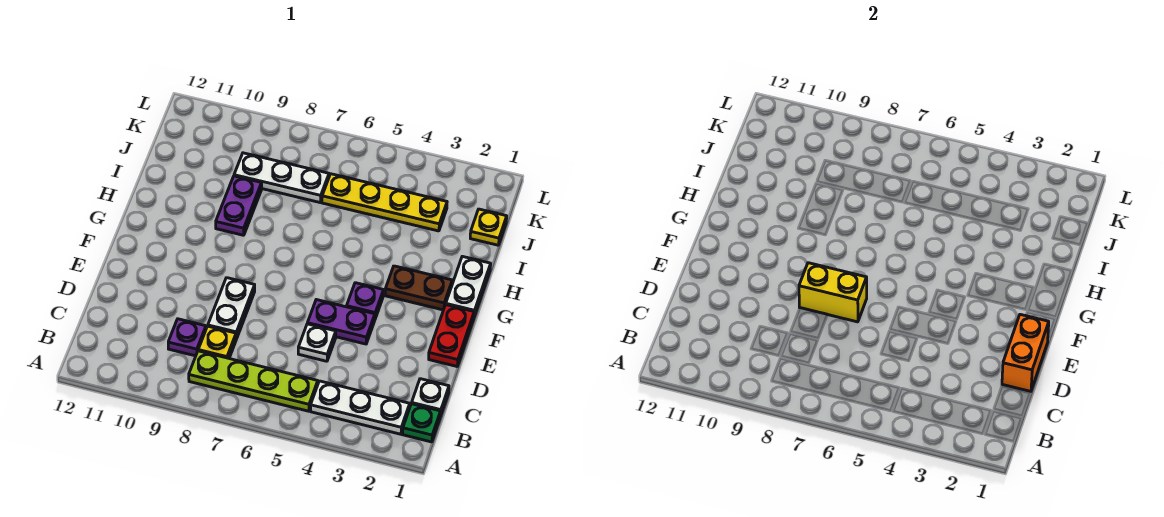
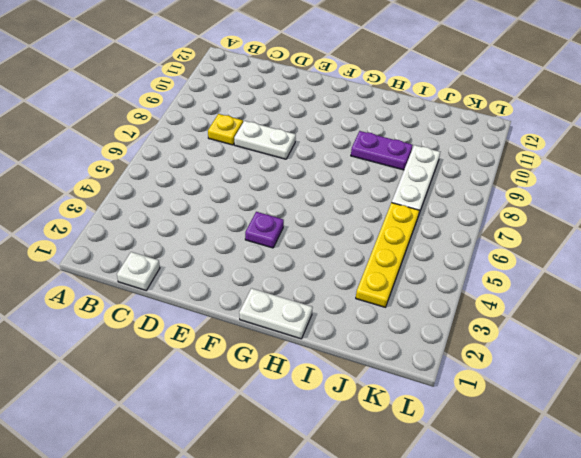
none -> green plate B1 level 1
none -> white plate B2:B4 level 1
none -> lime plate B5:B8 level 1

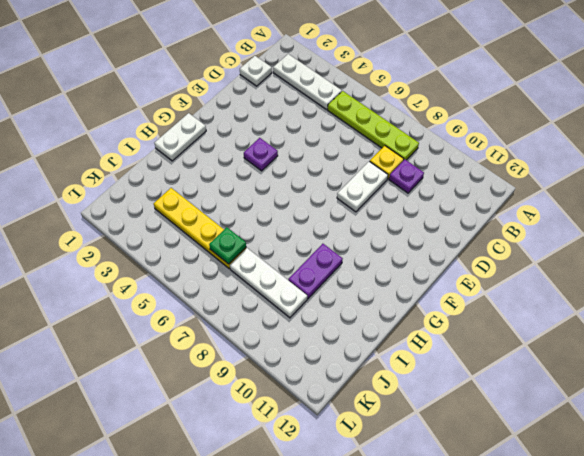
green plate J6 level 2 -> green plate B1 level 1
none -> white plate D5 level 1
none -> red plate E1:F1 level 1
none -> purple plate E4:E5 level 1

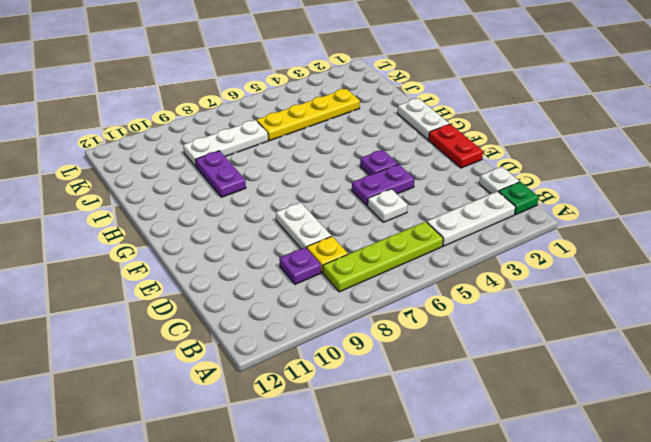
none -> brown plate G2:G3 level 1
none -> yellow plate J1 level 1
none -> orange brick D1:E1 level 2

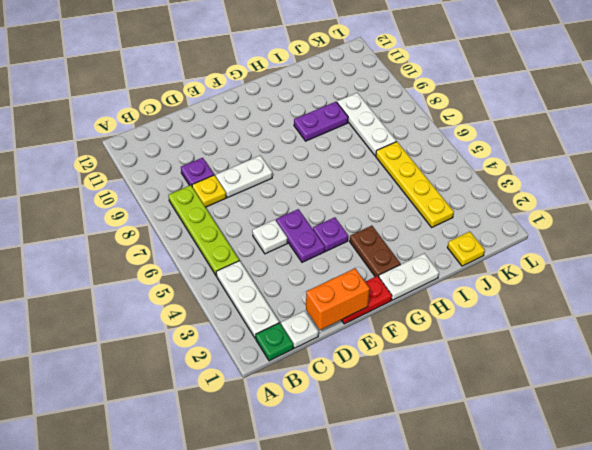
none -> yellow brick E7:E8 level 2

